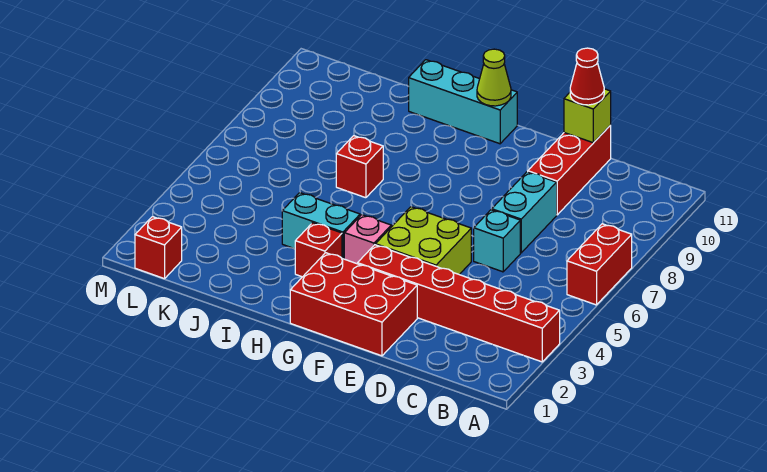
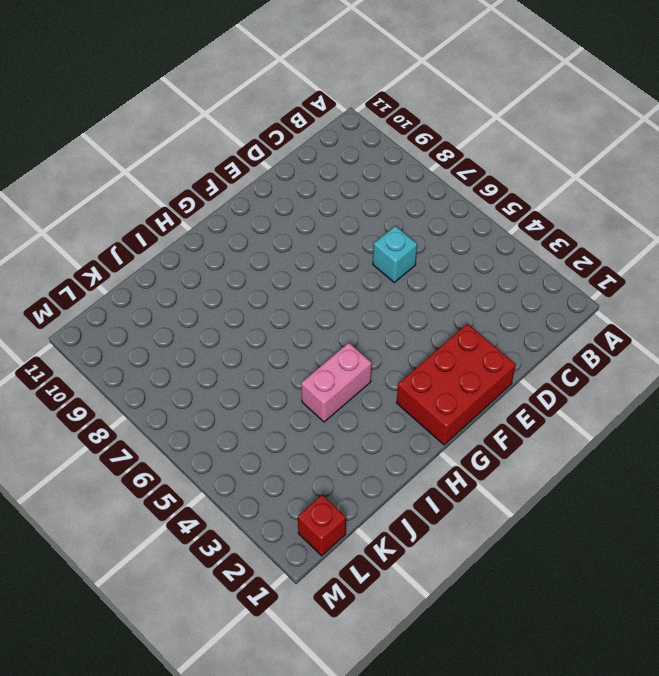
pink brick H4:I4 level 1 -> cyan brick H4:I4 level 1
none -> red brick A3:F3 level 1
none -> red brick A6:A7 level 1
none -> cyan brick D7:D8 level 1

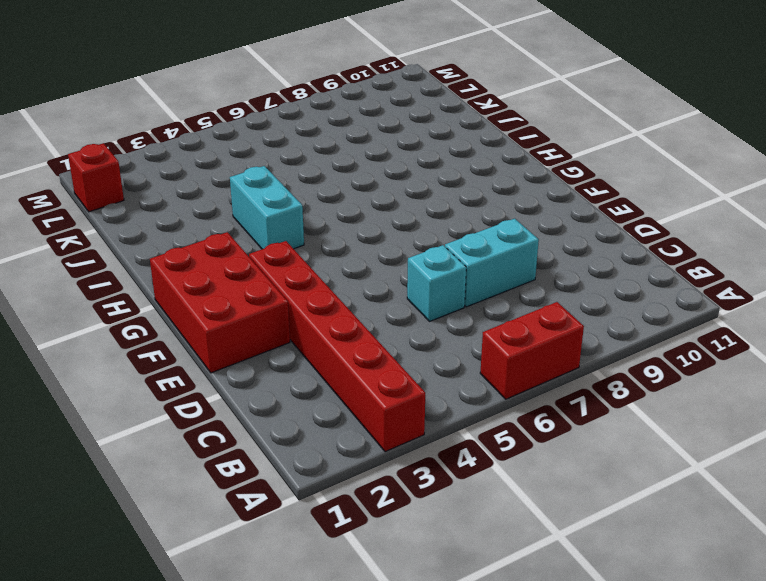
none -> red brick D9:D11 level 1
none -> lime brick E4:F5 level 1
none -> pink brick G4 level 1

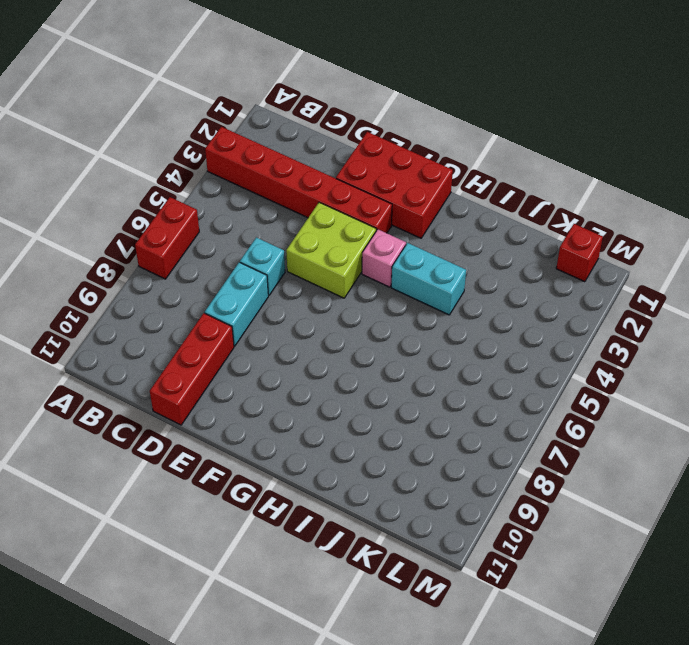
none -> cyan brick G11:I11 level 1
none -> red brick H3 level 1
none -> red brick I7 level 1

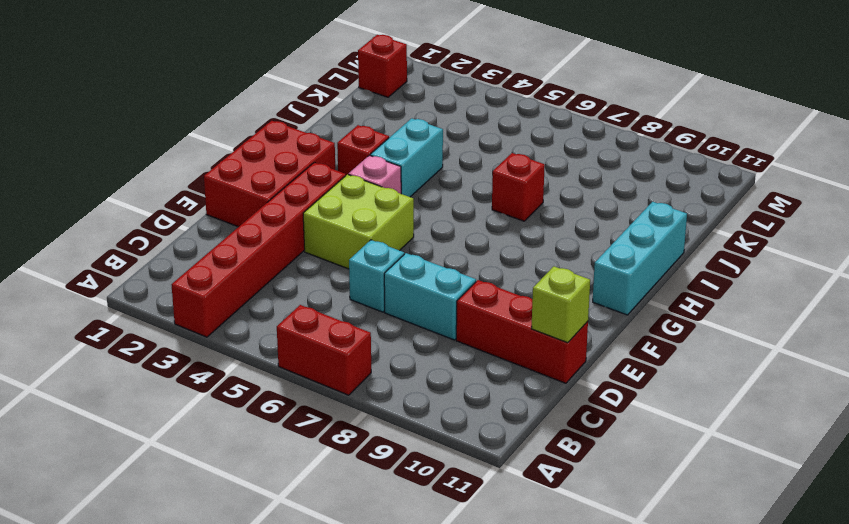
none -> lime cone G11 level 2
none -> red cone D11 level 3

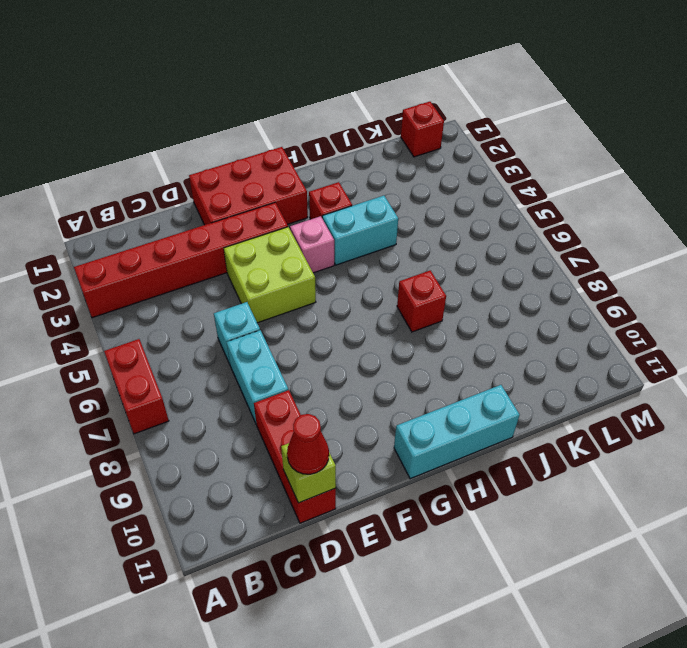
none -> lime cone G11 level 2

